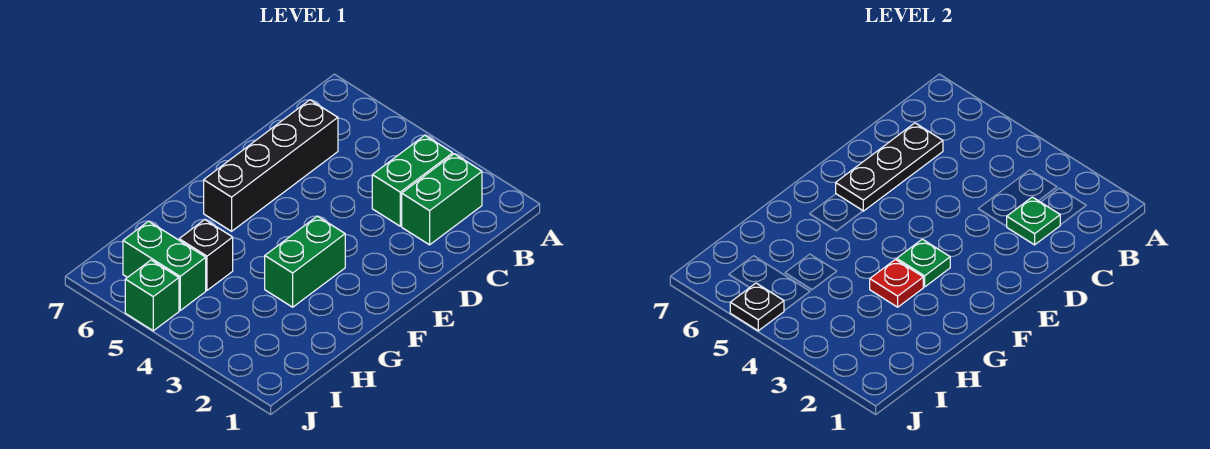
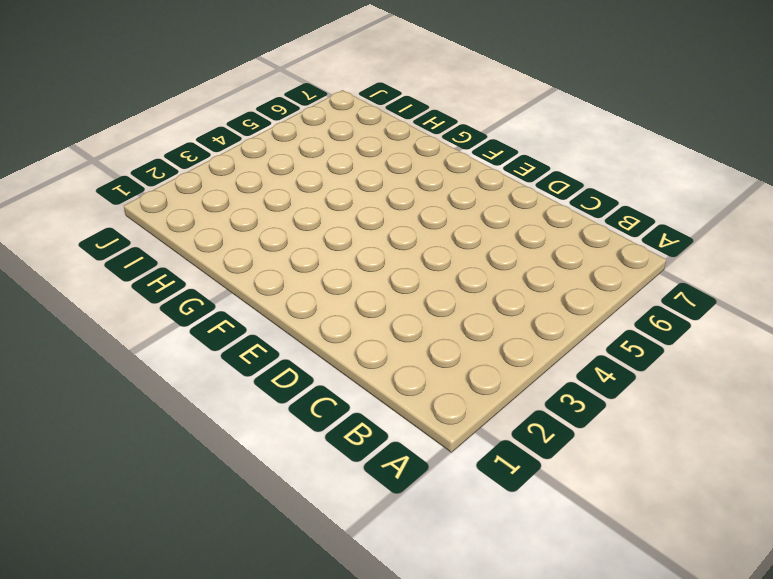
none -> green brick B2:C2 level 1
none -> green brick B3:C3 level 1
none -> black brick C6:F6 level 1

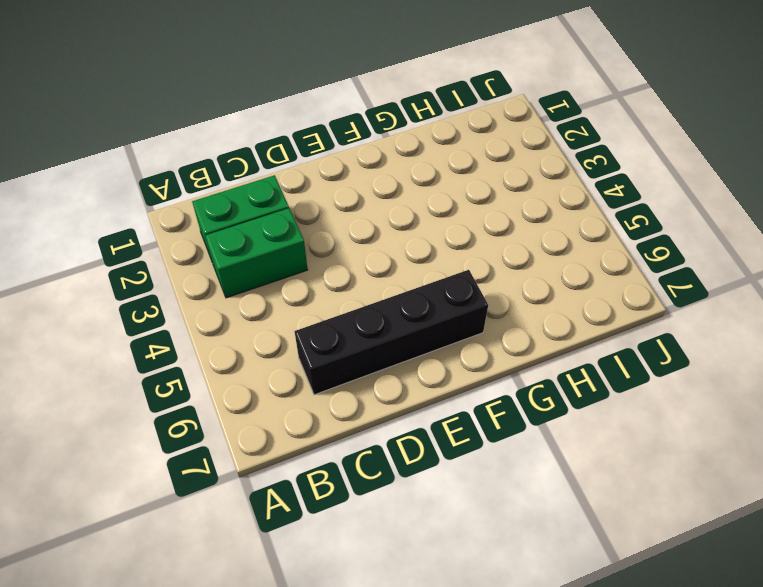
none -> green brick F3:G3 level 1
none -> black brick H5 level 1
none -> green brick I5:I6 level 1

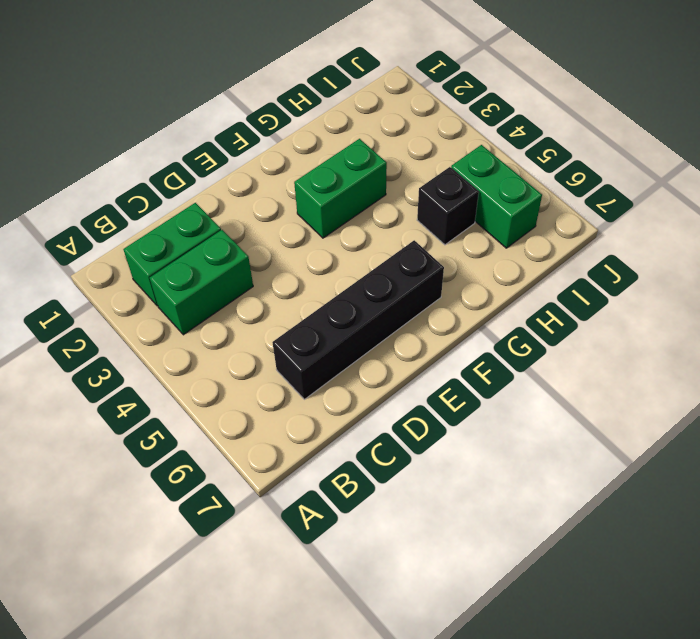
none -> green brick J5 level 1
none -> green plate C2 level 2
none -> black plate C6:E6 level 2

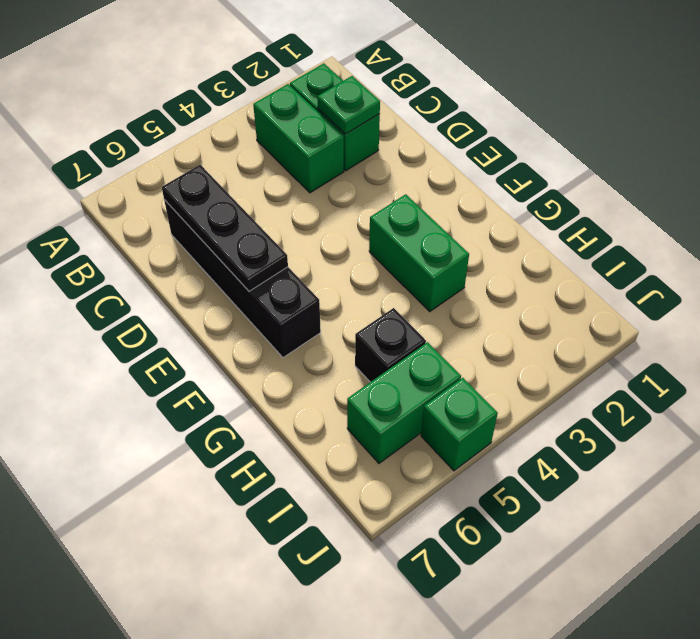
none -> green plate F3 level 2
none -> red plate G3 level 2
none -> black plate J5 level 2

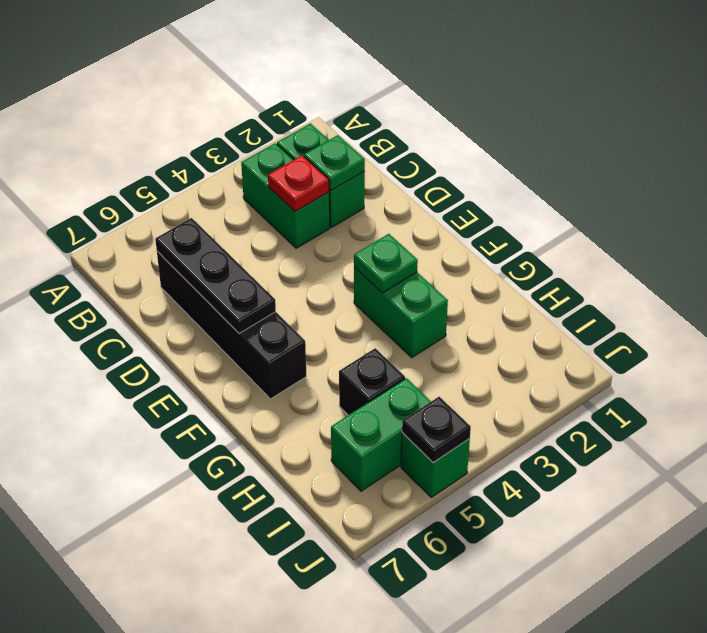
red plate C3 level 2 -> red plate G3 level 2

